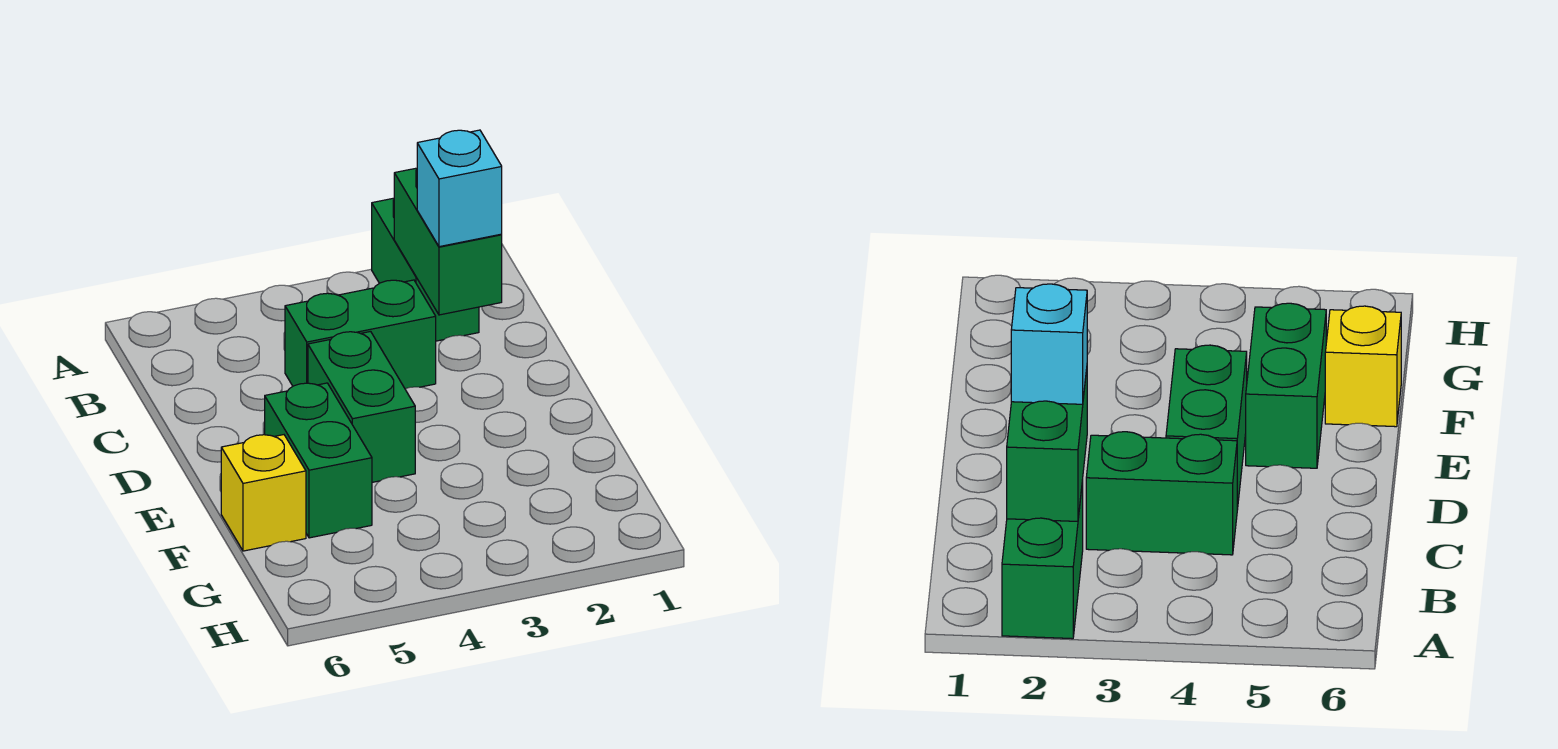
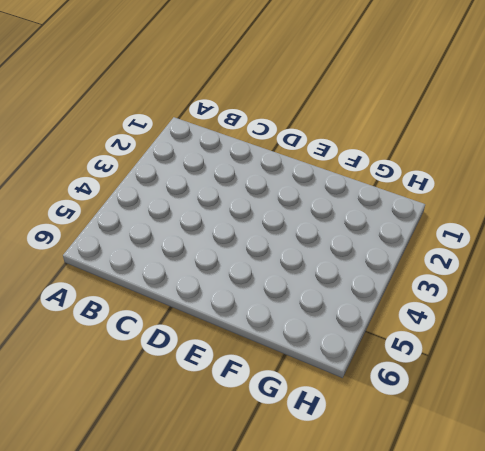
none -> green brick A2:B2 level 1
none -> green brick C3:C4 level 1

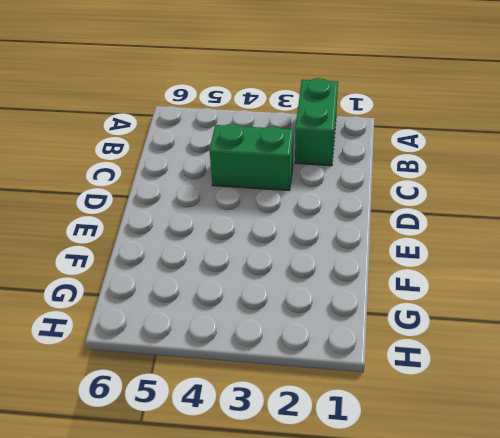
none -> green brick D4:E4 level 1
none -> green brick E5:F5 level 1

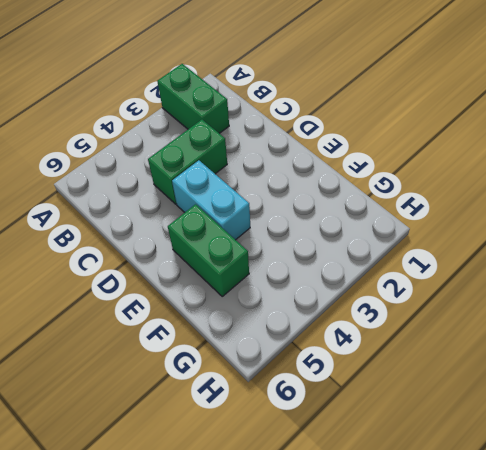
cyan brick D4:E4 level 1 -> green brick D4:E4 level 1
none -> yellow brick F6 level 1
none -> green brick B2:C2 level 2

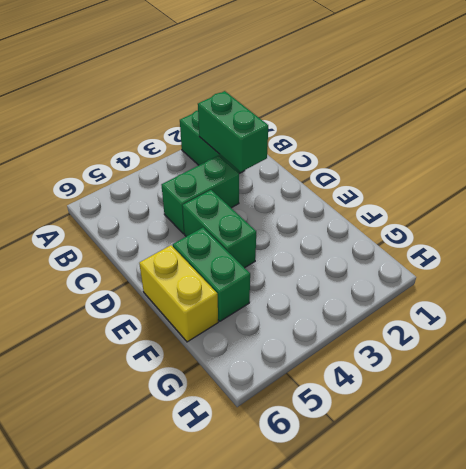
yellow brick E6:F6 level 1 -> yellow brick F6 level 1
none -> cyan brick C2 level 3

